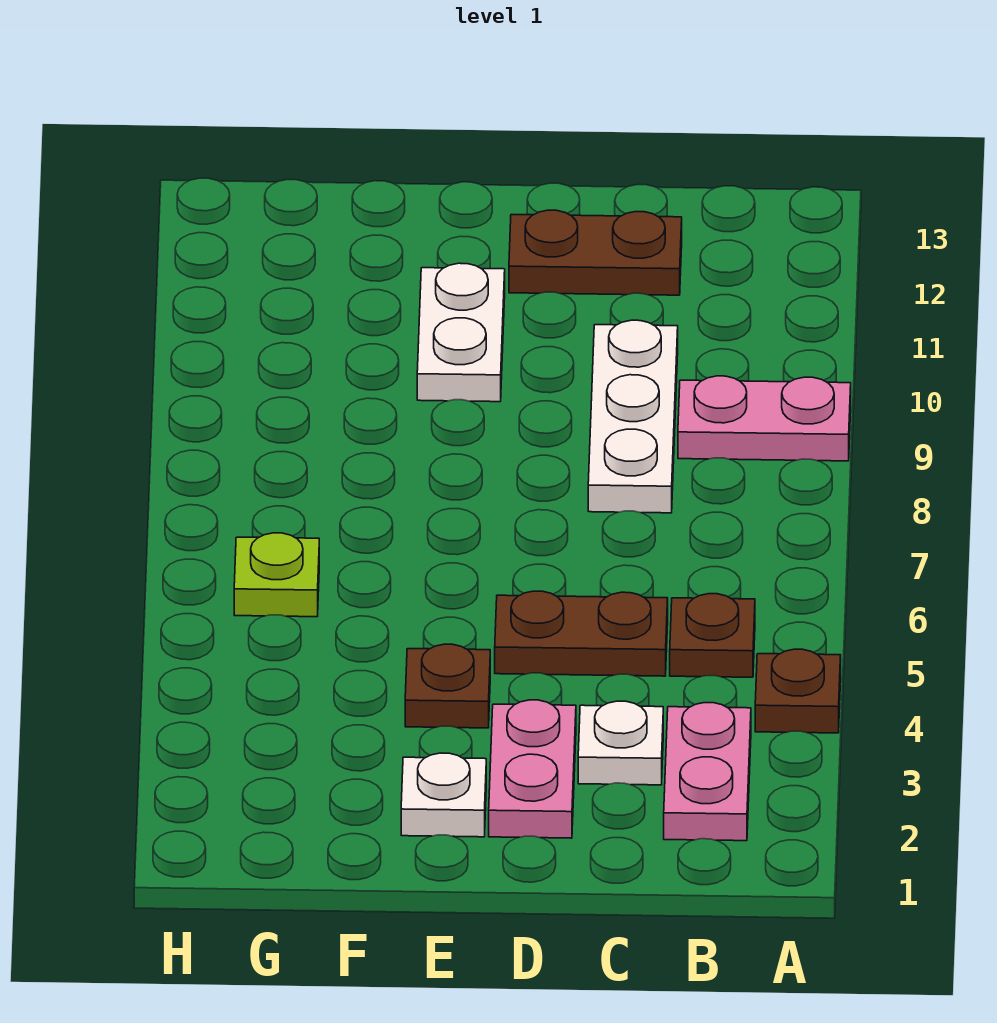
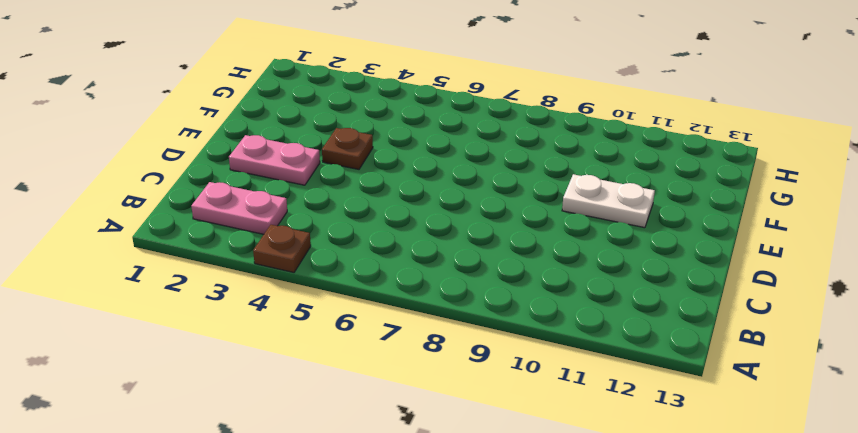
none -> pink plate A9:B9 level 1
none -> brown plate B5 level 1
none -> white plate C3 level 1

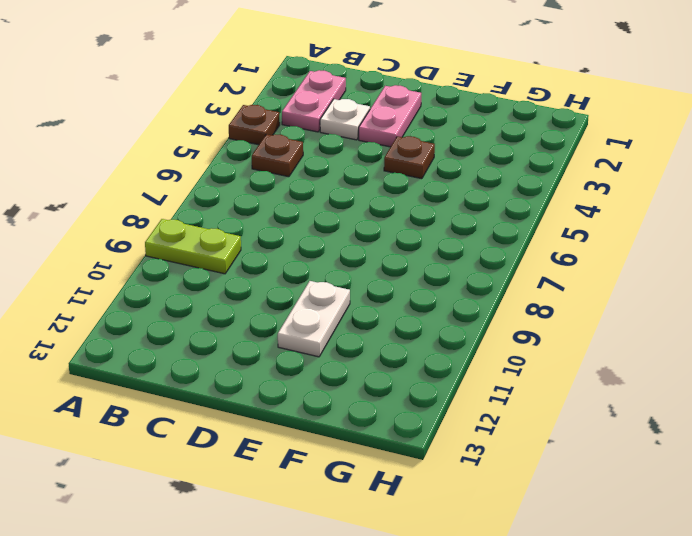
lime plate A9:B9 level 1 -> pink plate A9:B9 level 1
none -> brown plate C5:D5 level 1
none -> white plate C8:C10 level 1
none -> brown plate C12:D12 level 1

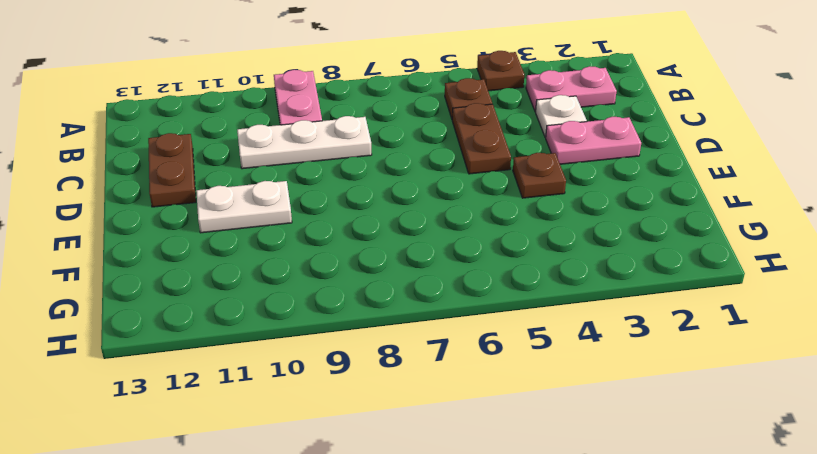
none -> white plate E2 level 1
none -> lime plate G6 level 1

